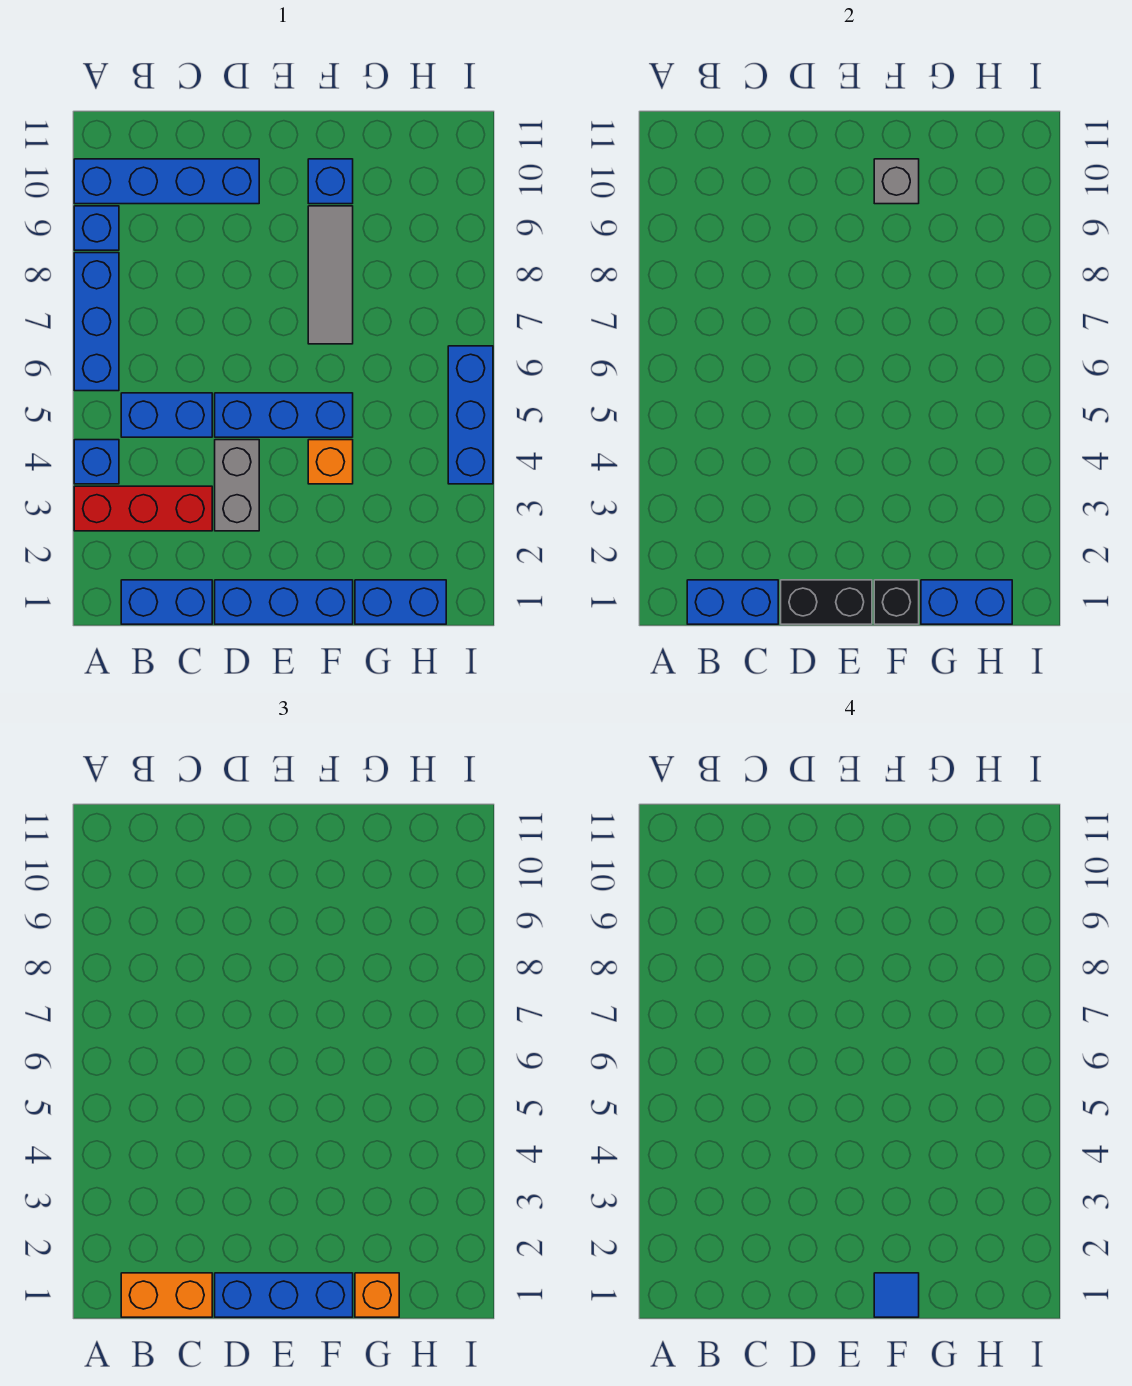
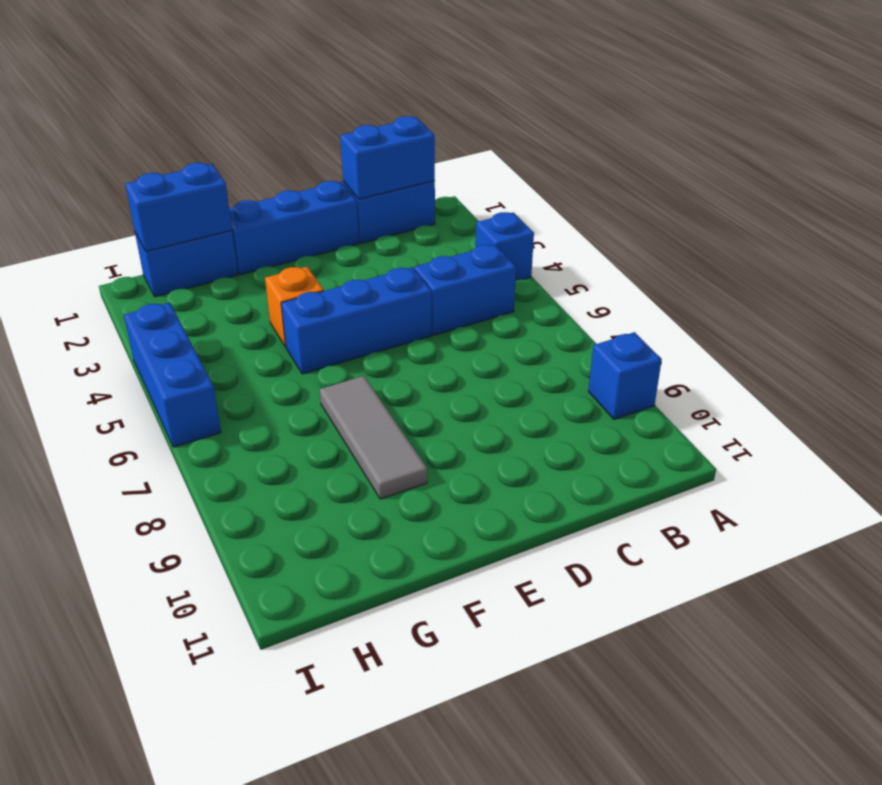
none -> red brick A3:C3 level 1
none -> blue brick A6:A8 level 1
none -> blue brick A10:D10 level 1

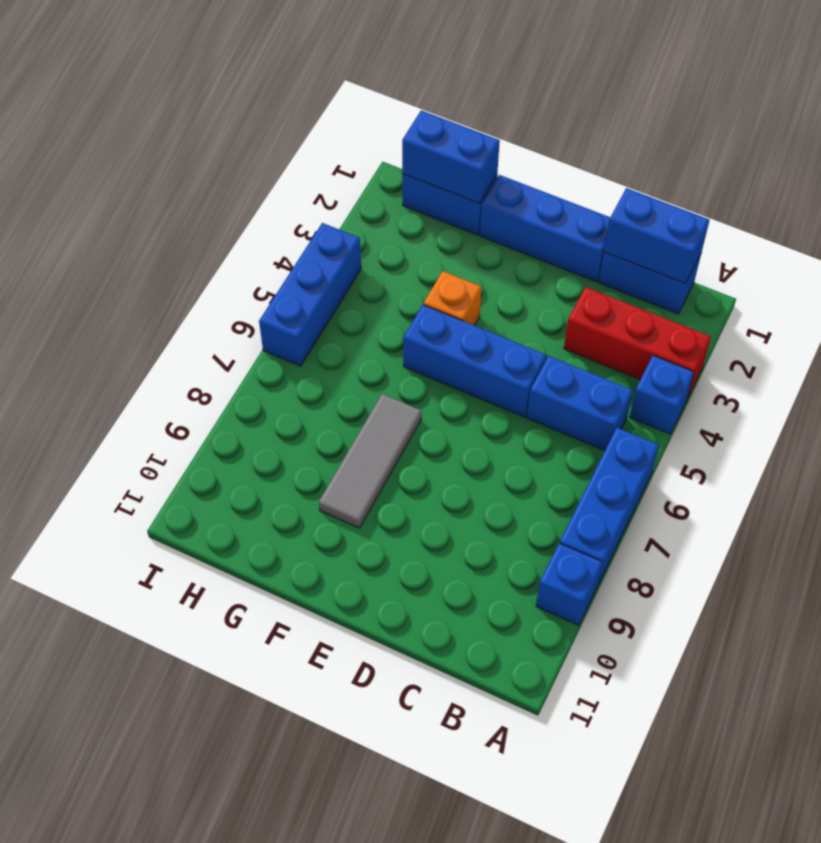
none -> blue brick A10:D10 level 1
none -> grey brick D3:D4 level 1
none -> blue brick F10 level 1

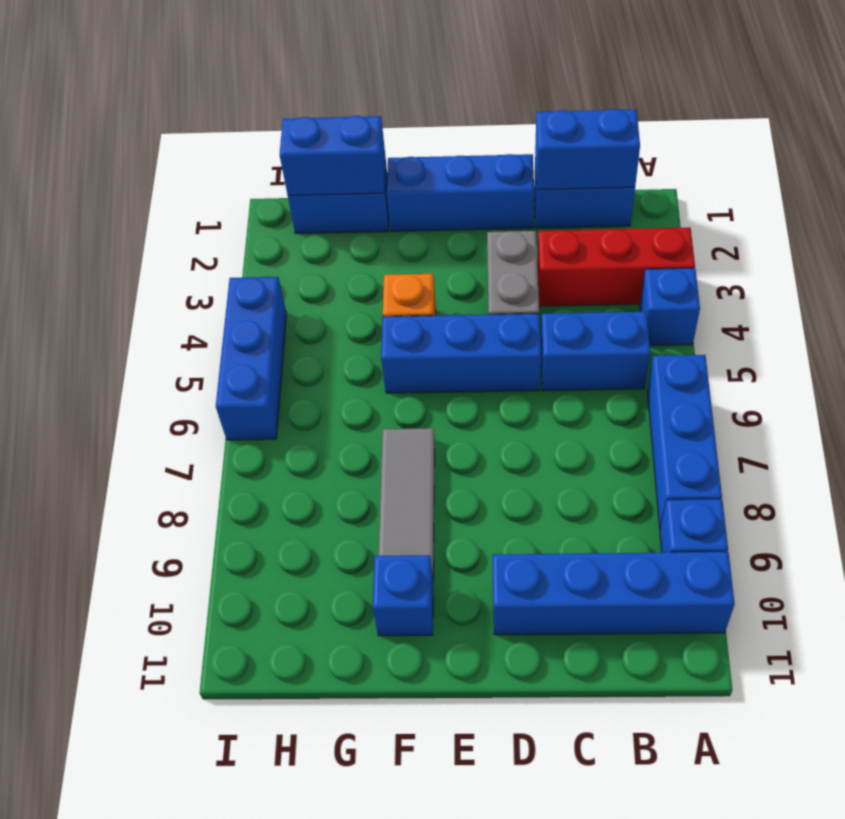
none -> black brick D1:E1 level 2
none -> black brick F1 level 2
none -> grey brick F10 level 2

